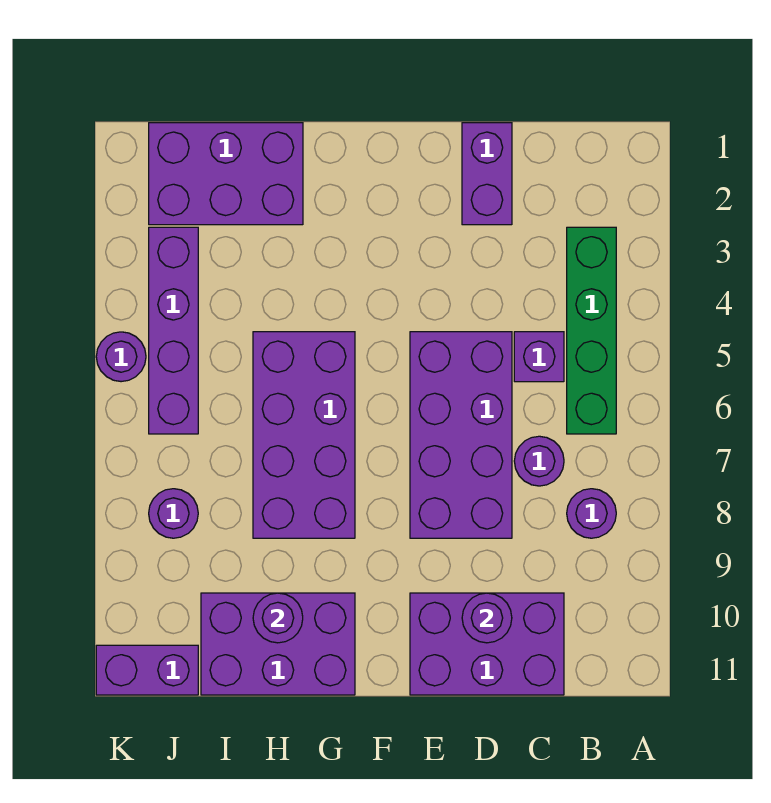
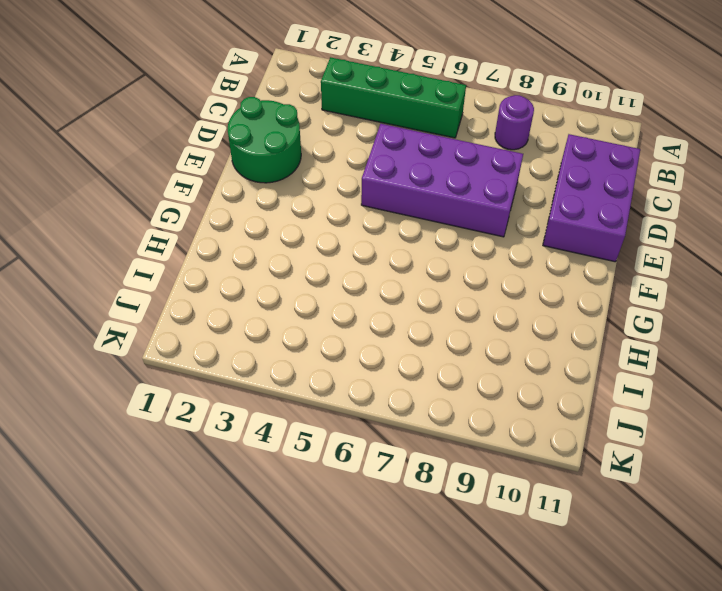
green round brick D1:E2 level 1 -> purple brick D1:D2 level 1
none -> purple brick C5 level 1
none -> purple round brick C7 level 1
none -> purple brick G5:H8 level 1

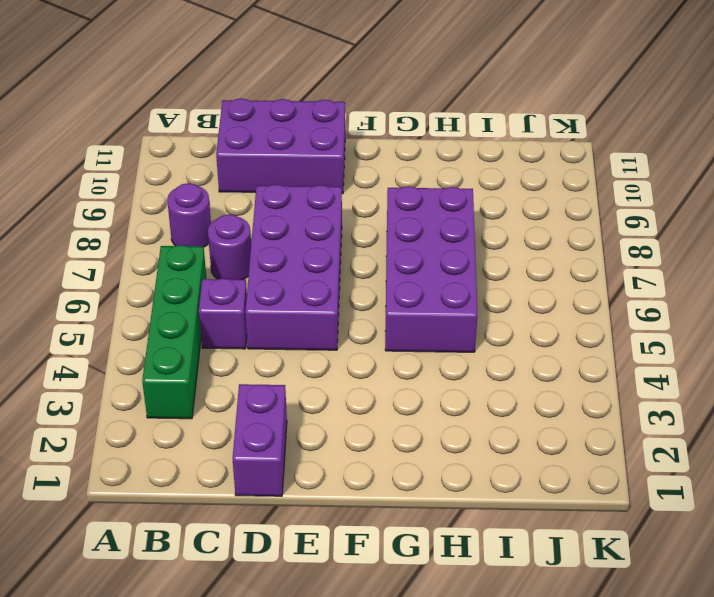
none -> purple brick G10:I11 level 1
none -> purple brick H1:J2 level 1
none -> purple brick J3:J6 level 1

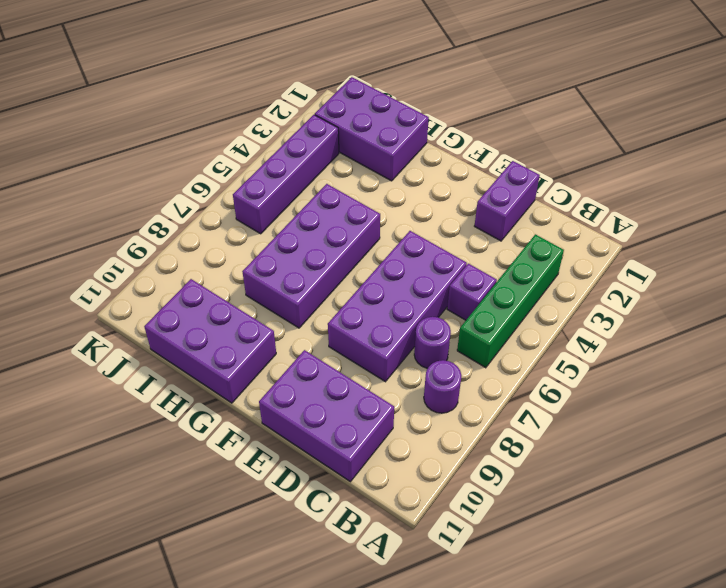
none -> purple round brick J8 level 1
none -> purple brick J11:K11 level 1
none -> purple round brick K5 level 1

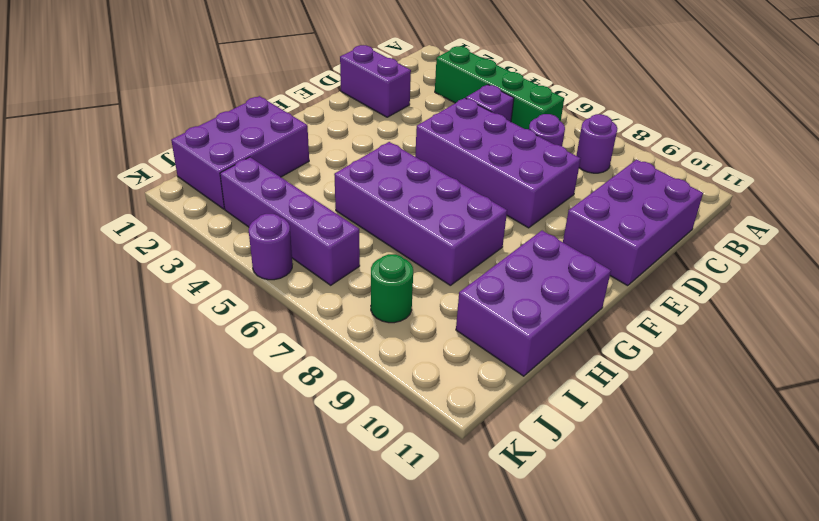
green round brick J8 level 1 -> purple round brick J8 level 1
none -> purple brick J11:K11 level 1
none -> purple round brick D10 level 2
none -> purple round brick H10 level 2

